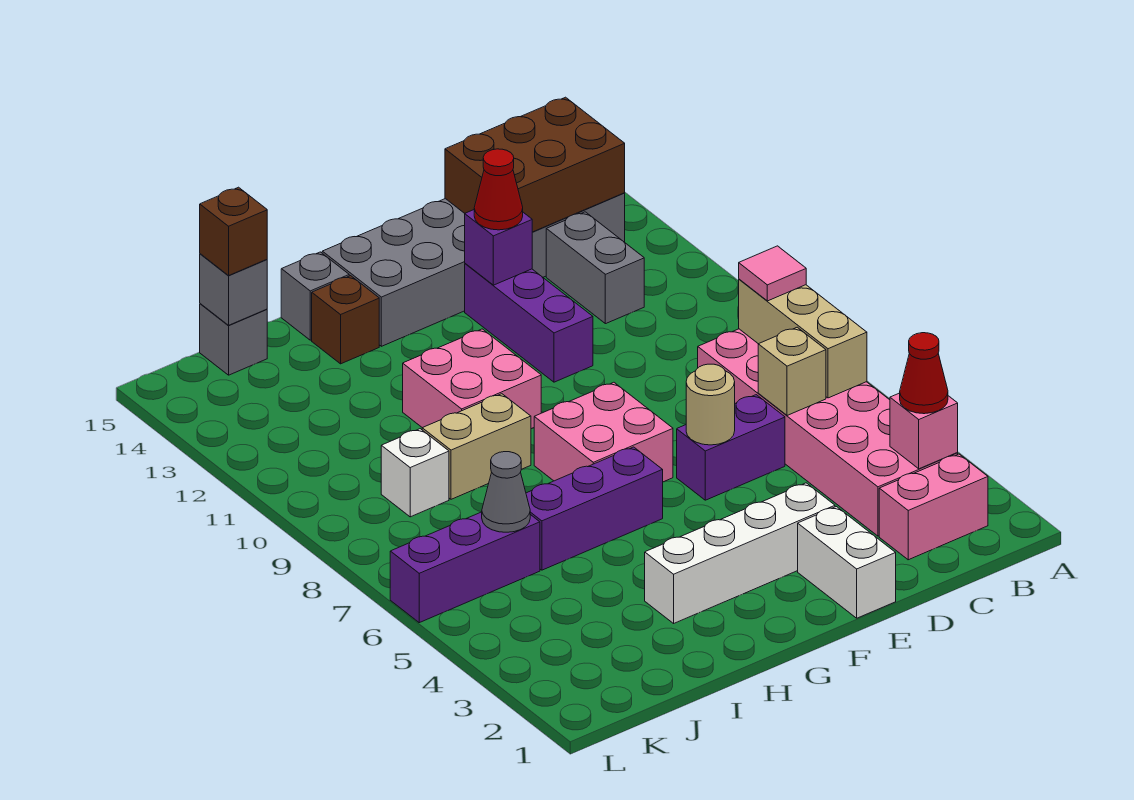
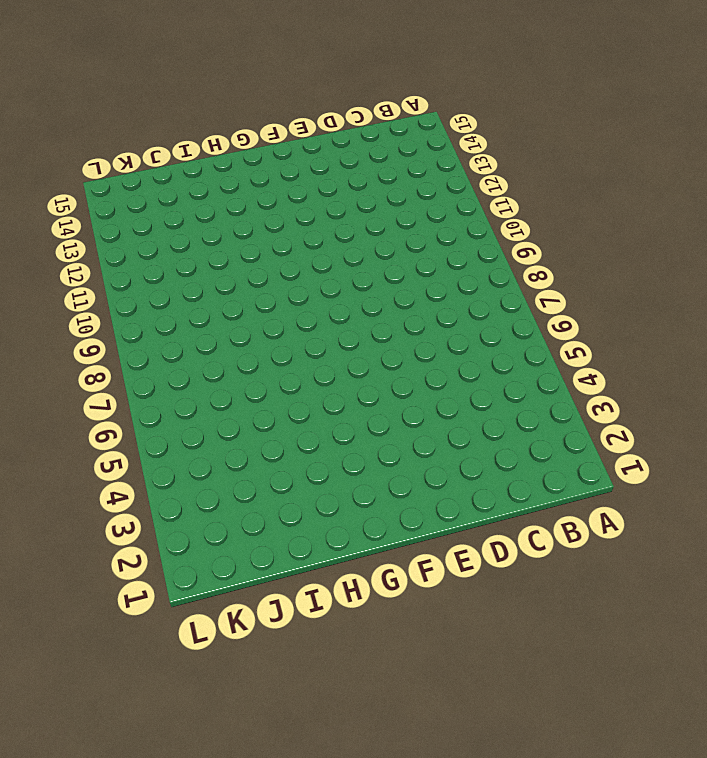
none -> pink brick B2:C2 level 1
none -> pink brick B3:C8 level 1
none -> grey brick B14:G15 level 1

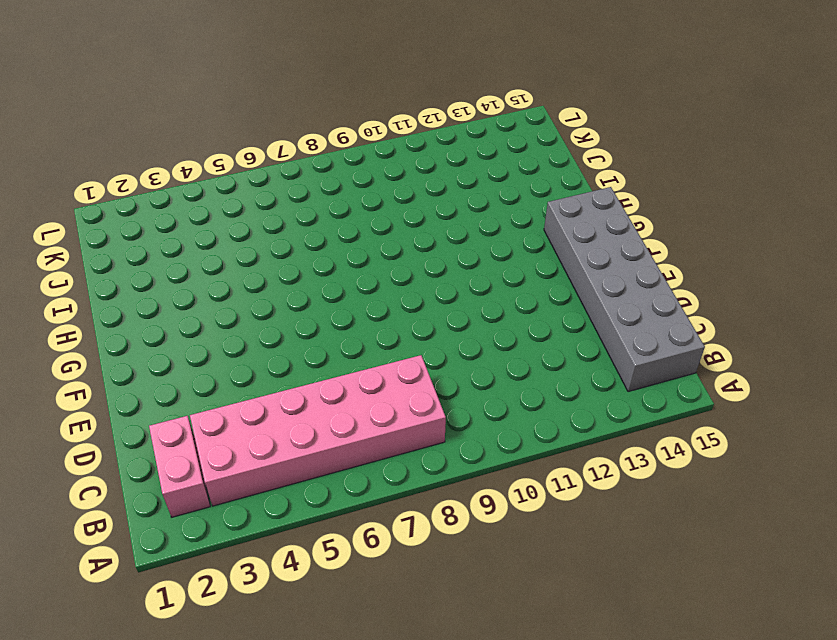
none -> grey brick C12:C13 level 1
none -> purple brick D6:E6 level 1
none -> white brick E1:E2 level 1

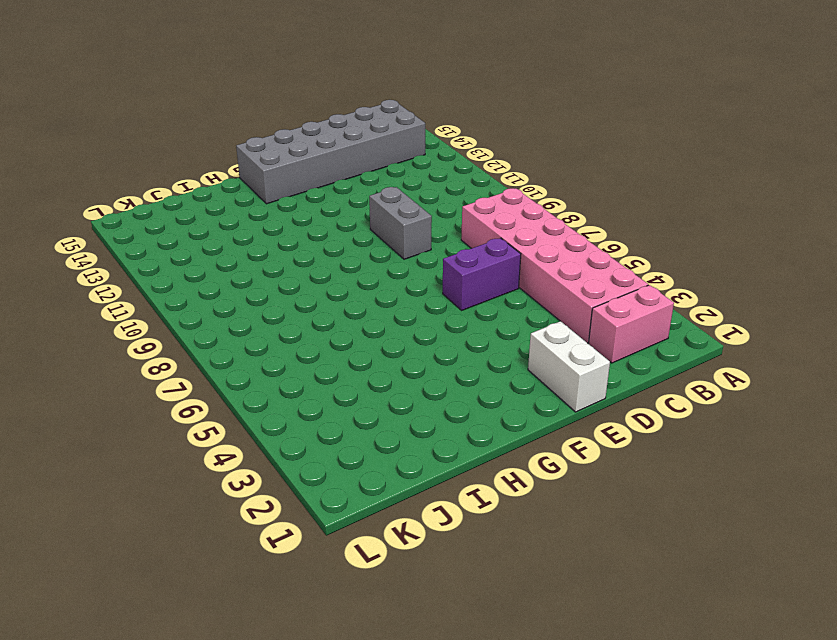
grey brick E9:E10 level 1 -> grey brick C12:C13 level 1
none -> white brick E3:H3 level 1
none -> purple brick E11:E13 level 1
none -> pink brick F7:G8 level 1

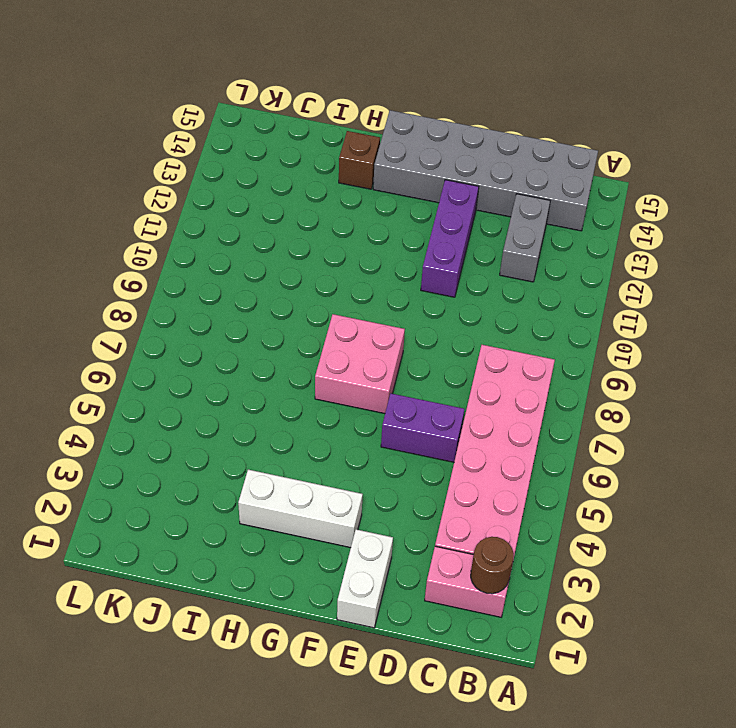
brown round brick B2 level 2 -> none
white brick F3:H3 level 1 -> white brick E3:H3 level 1
none -> purple brick G6:I6 level 1
none -> pink brick G10:H11 level 1
none -> tan brick H9:I9 level 1

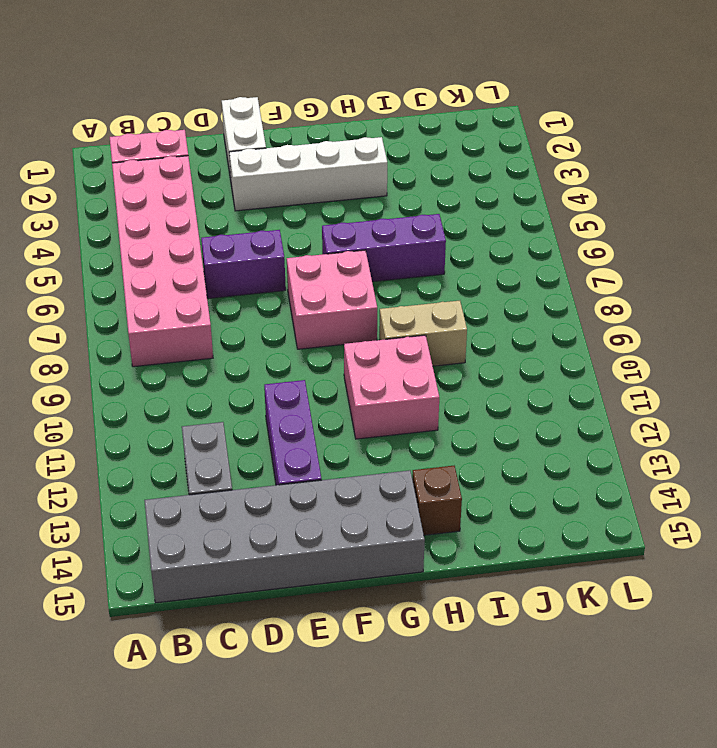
none -> grey brick H15 level 1
none -> purple brick J6:L6 level 1
none -> white brick J9 level 1

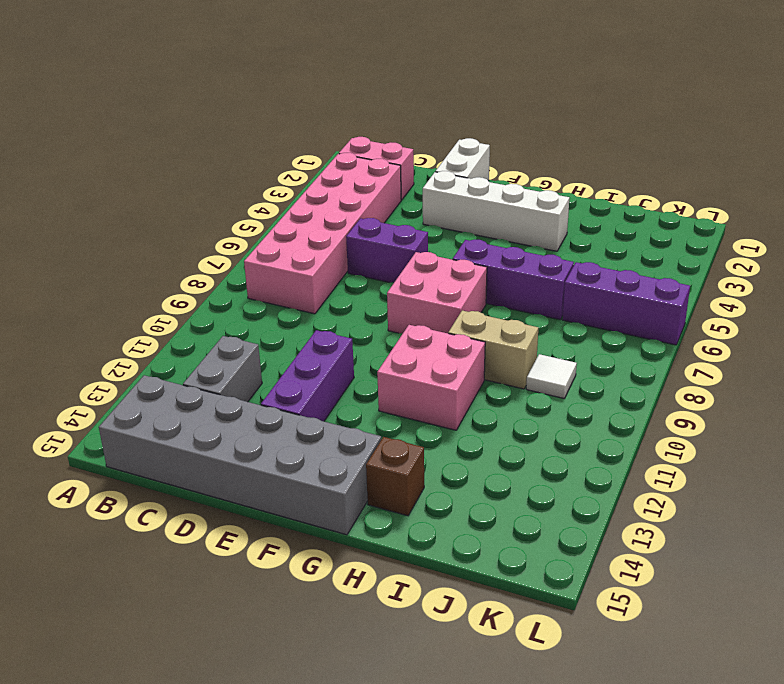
white tile J9 level 1 -> white brick J9 level 1
none -> grey brick H15 level 1
none -> grey brick J15 level 1
none -> pink brick B3 level 2

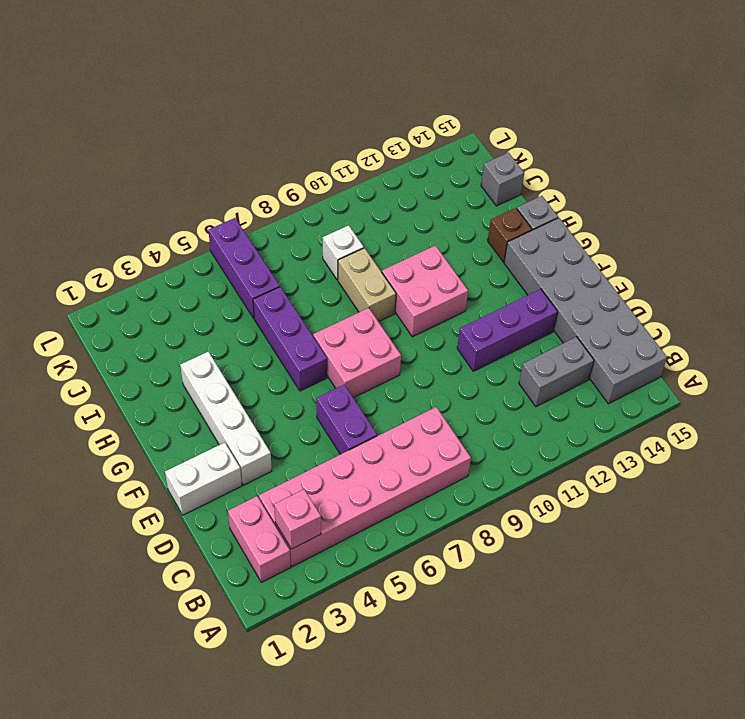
none -> tan brick B6:B8 level 2
none -> brown brick B14:D15 level 2
none -> tan brick C6 level 2

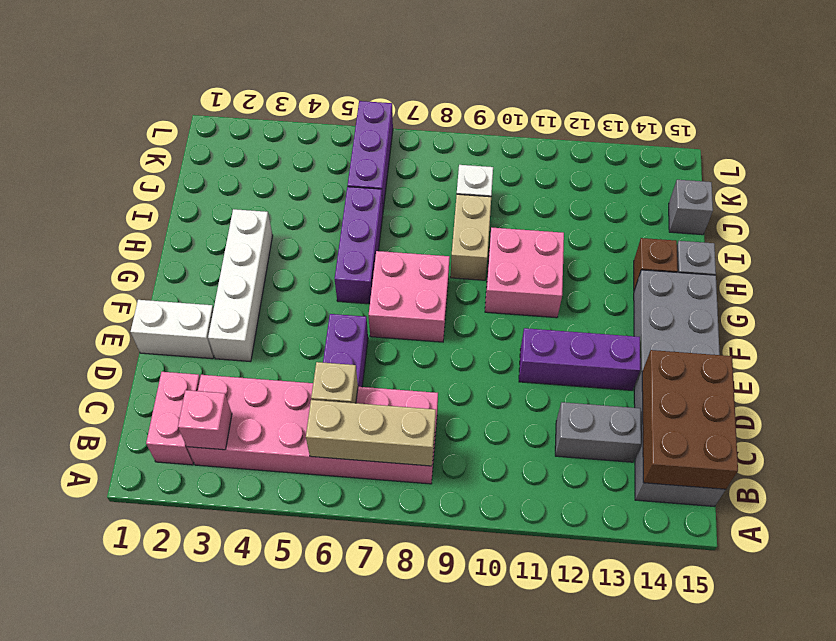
none -> tan round brick E6 level 2
none -> purple brick E13 level 2
none -> grey cone J6 level 2

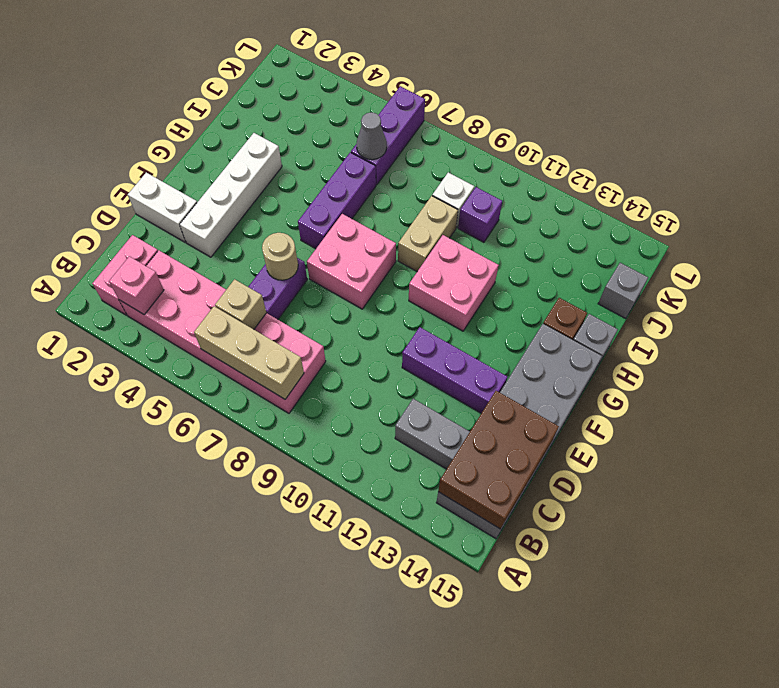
purple brick J10 level 1 -> purple brick E13 level 2
none -> grey brick J15 level 2
none -> red cone B3 level 3
none -> pink tile B8 level 3

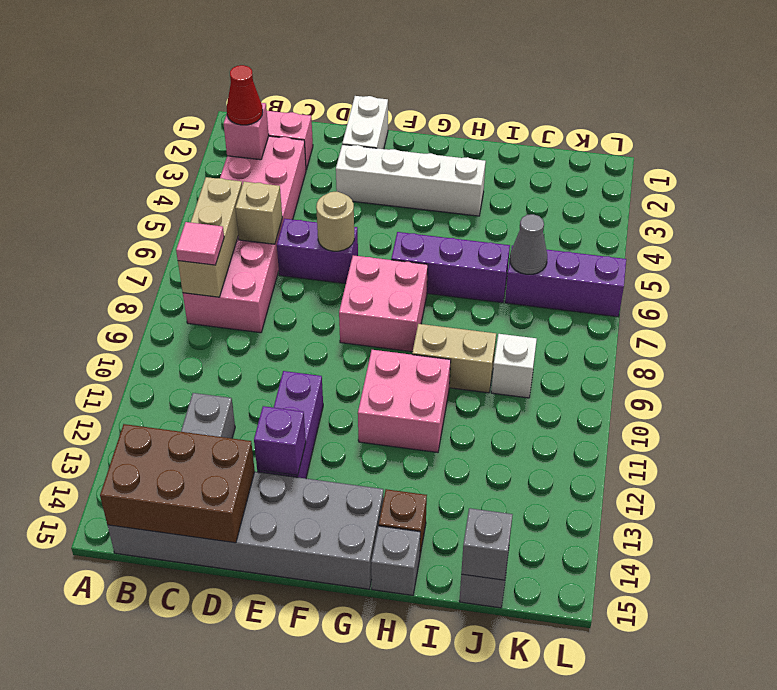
none -> red cone E13 level 3
none -> brown brick J15 level 3

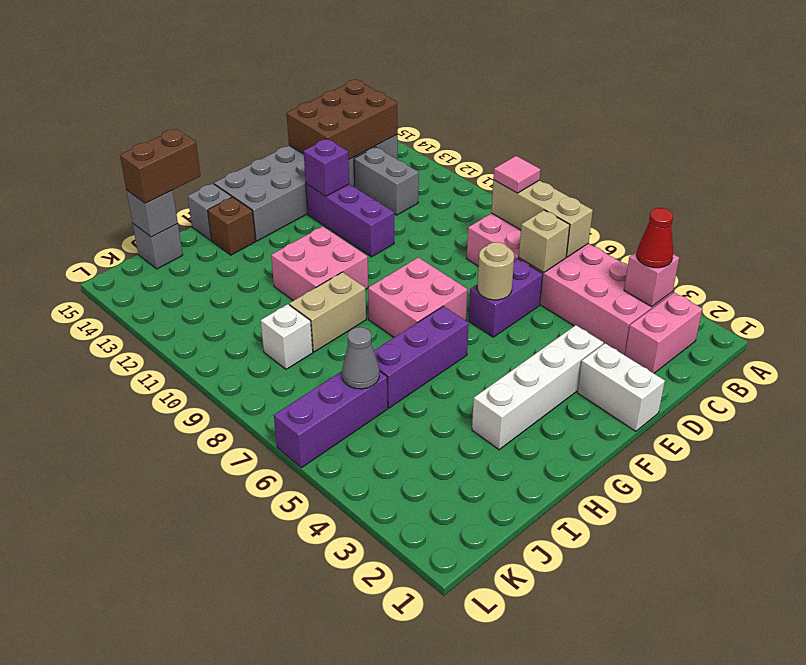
brown brick I15:J15 level 3 -> brown brick J15 level 3
none -> red cone E13 level 3

